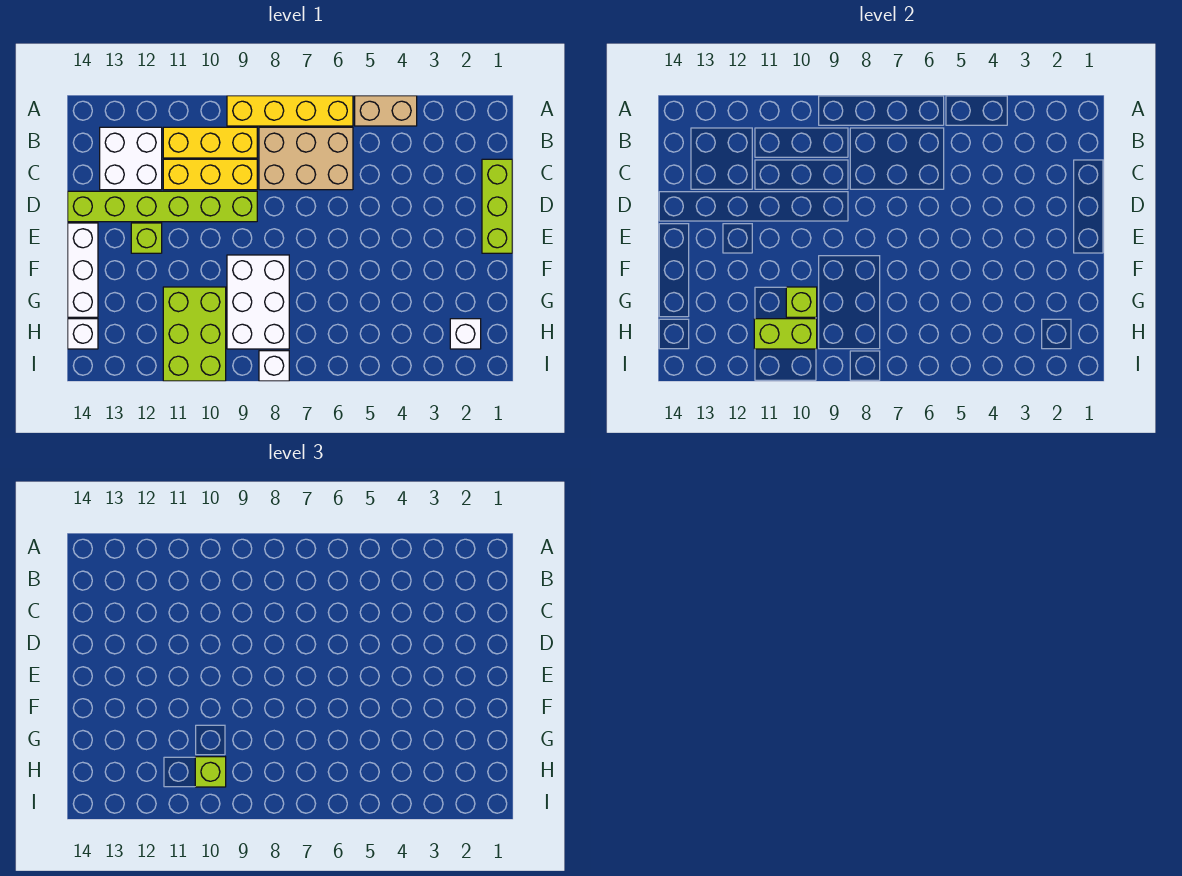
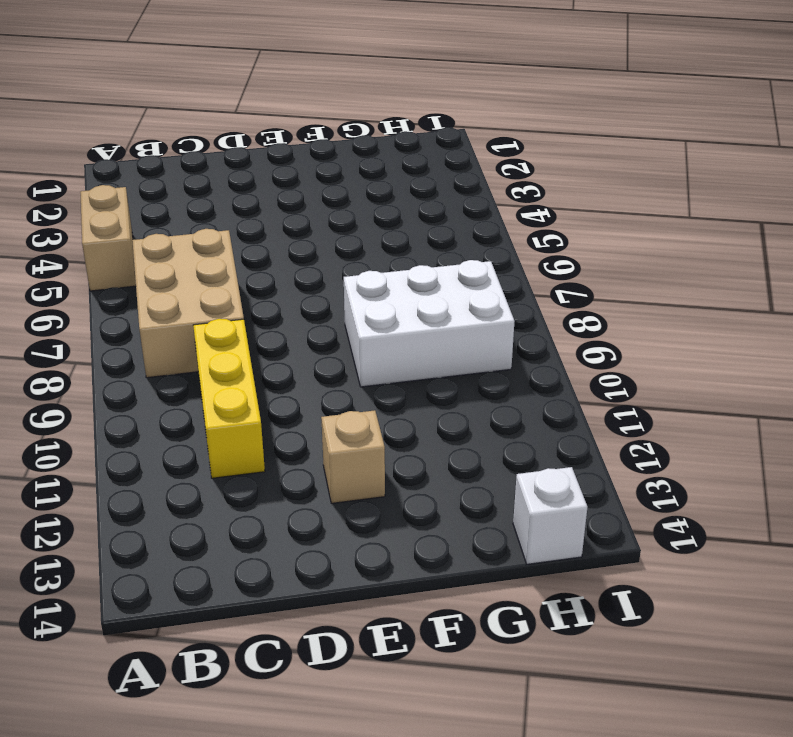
tan brick E12 level 1 -> lime brick E12 level 1
none -> yellow brick A6:A9 level 1
none -> yellow brick B9:B11 level 1
none -> white brick B12:C13 level 1

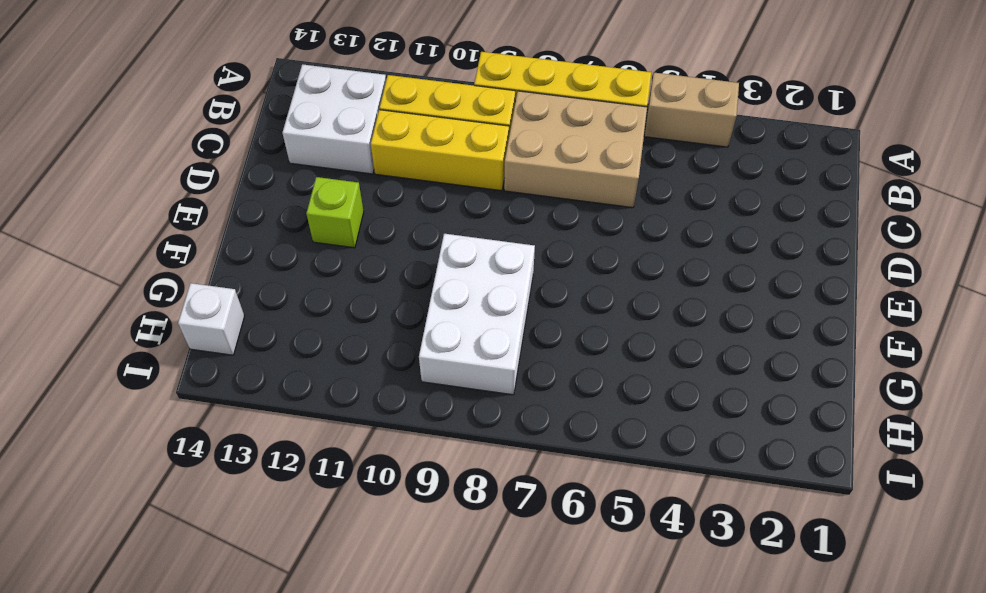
none -> lime brick C1:E1 level 1
none -> lime brick D9:D14 level 1
none -> white brick E14:G14 level 1

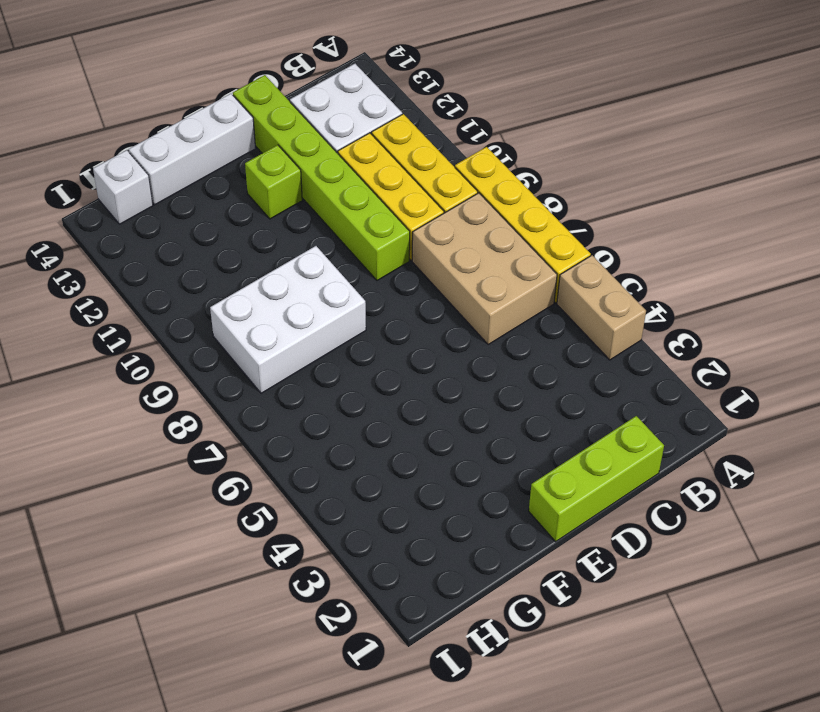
none -> lime brick G10:I11 level 1
none -> white brick H2 level 1
none -> white brick I8 level 1

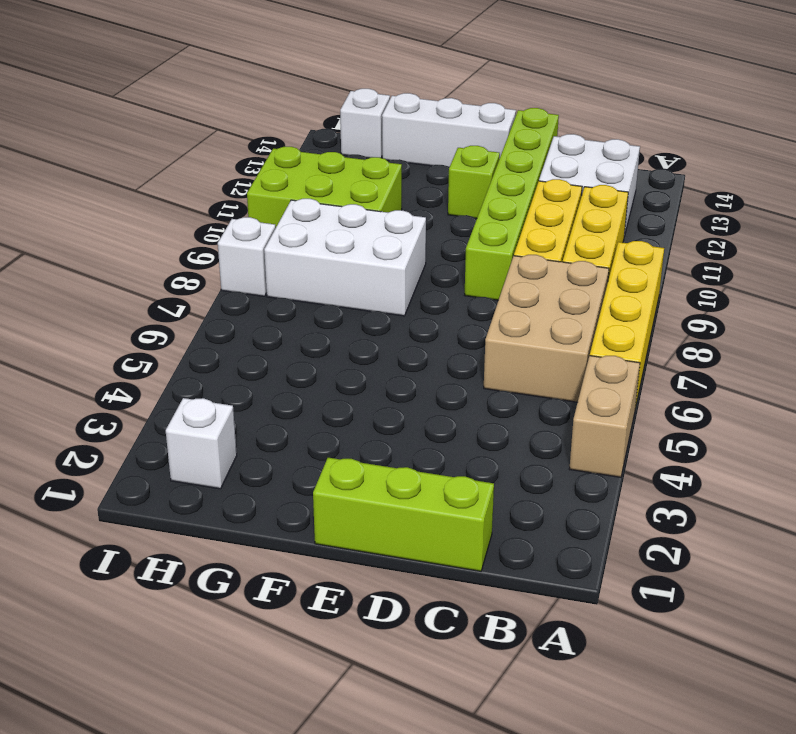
none -> lime brick G10 level 2
none -> lime brick H10:H11 level 2
none -> lime brick H10 level 3

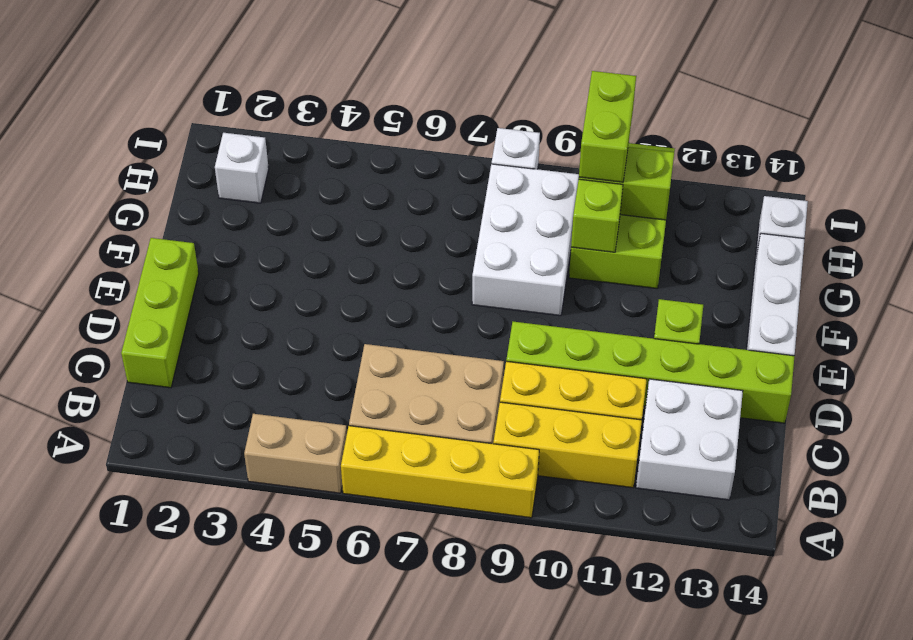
lime brick H10:I10 level 3 -> lime brick H10 level 3

